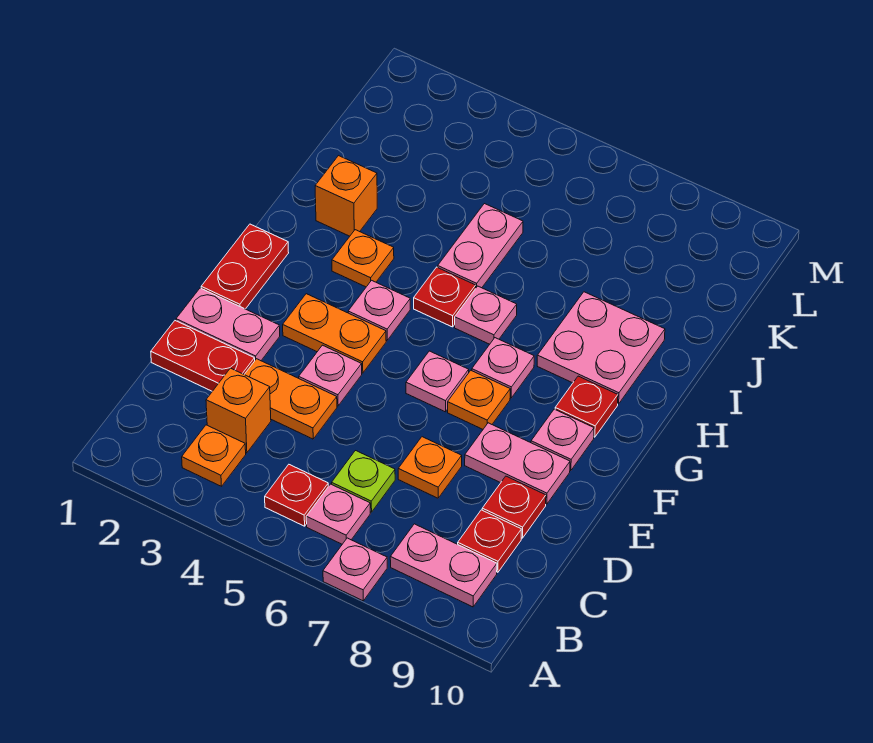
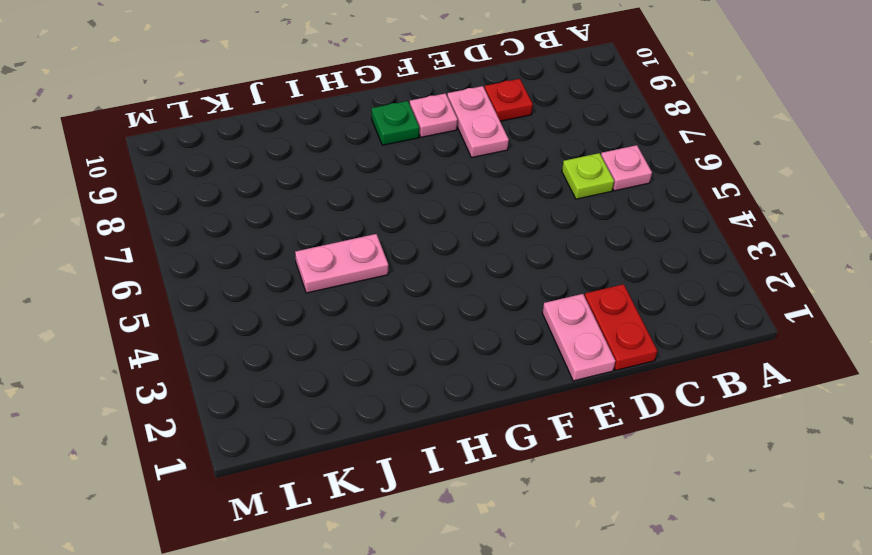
green plate G9 level 1 -> red plate G9 level 1
none -> pink plate A7 level 1
none -> orange plate B3 level 1
none -> red plate B5 level 1

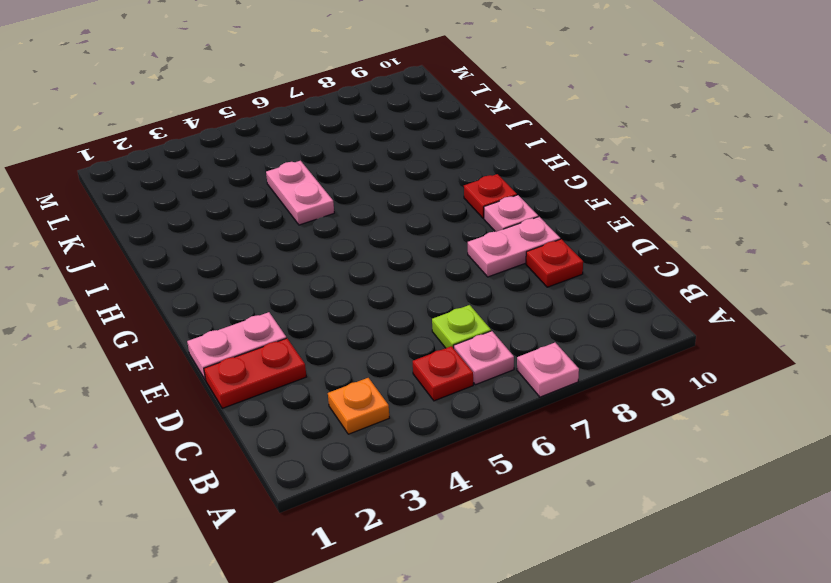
none -> pink plate B8:B9 level 1
none -> orange brick C3 level 1
none -> red plate C9 level 1

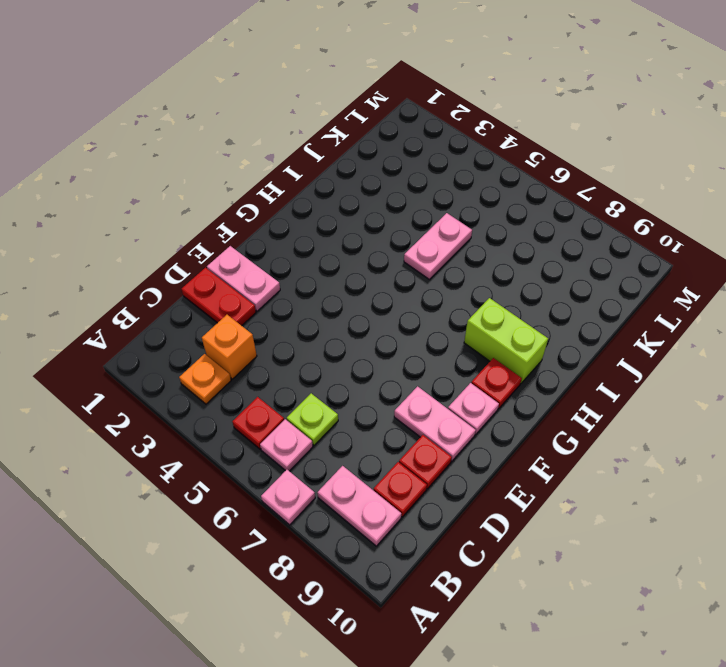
lime brick H8:H9 level 1 -> pink plate H8:I9 level 1
none -> orange plate D3:D4 level 1
none -> orange plate D7 level 1
none -> pink plate E4 level 1

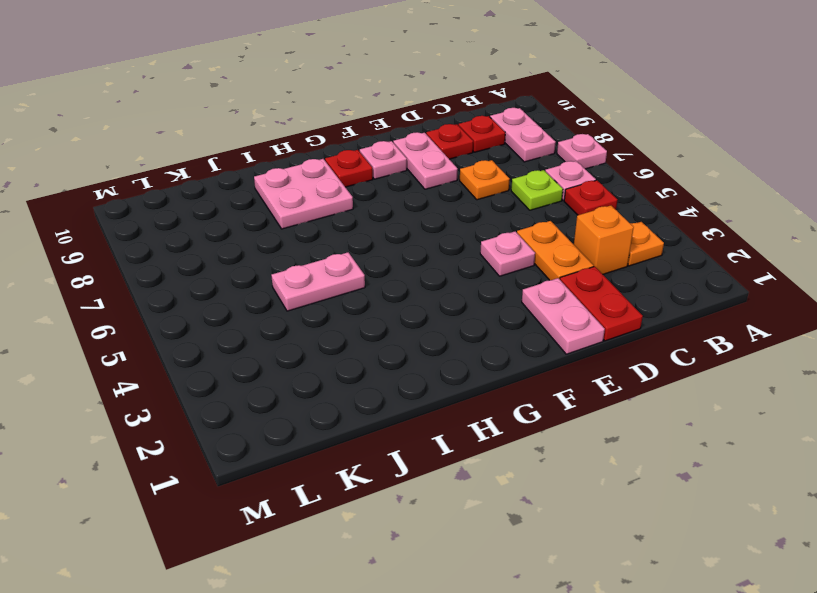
none -> red plate F1:G1 level 1
none -> orange plate F3:F4 level 1
none -> pink plate F6 level 1

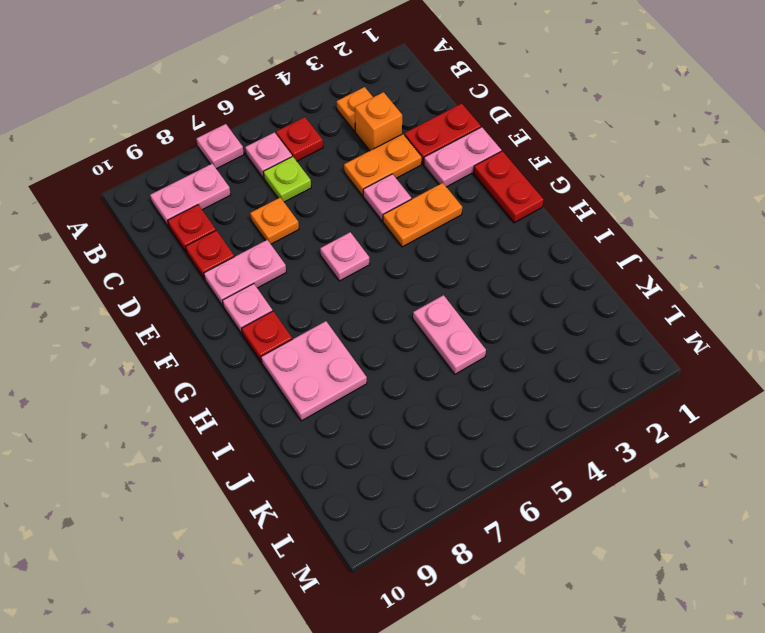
none -> orange plate F7 level 1
none -> pink plate G4 level 1
none -> pink plate G7 level 1

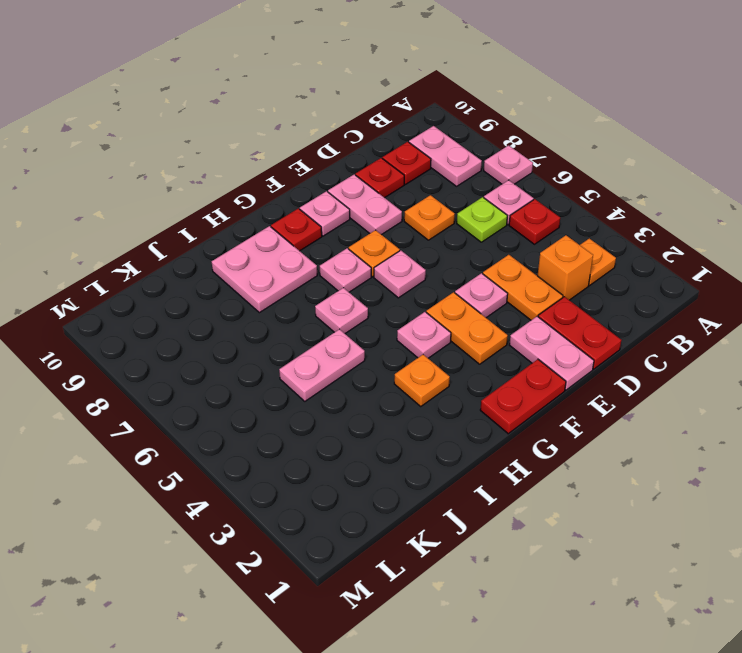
none -> red plate H5 level 1
none -> orange brick I2 level 1

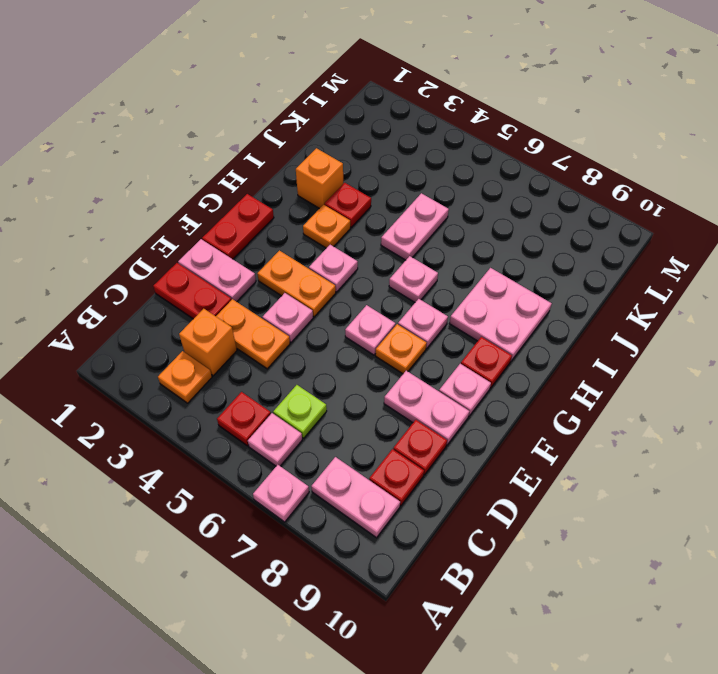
red plate I3 level 1 -> red plate H5 level 1
none -> orange plate D7 level 1

